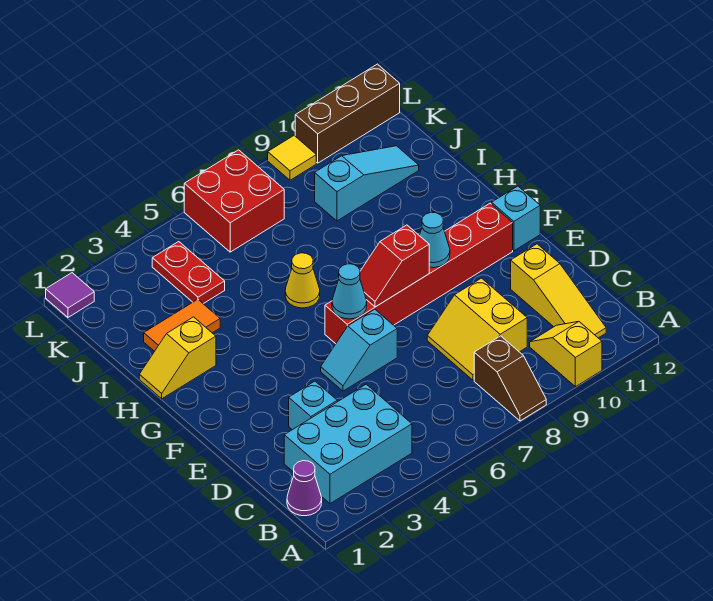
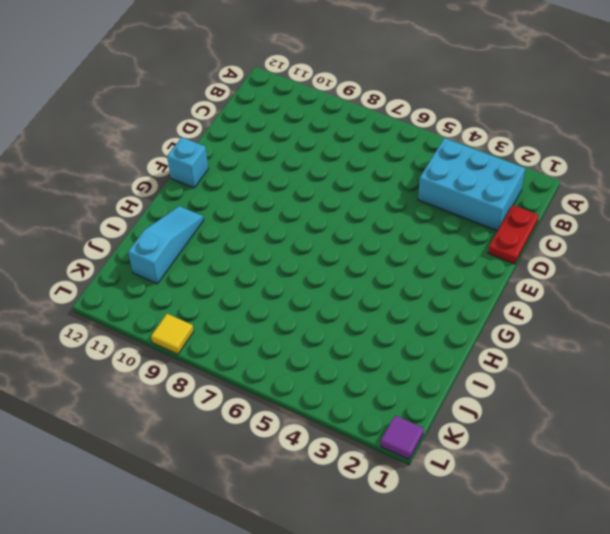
red plate C1:D1 level 1 -> red plate J4:K4 level 1
cyan slope H11:J11 level 1 top J -> cyan slope J9:J11 level 1 top 9
none -> brown slope A8:B8 level 1 top B
none -> yellow slope A10:B10 level 1 top A
none -> purple cone B1 level 1

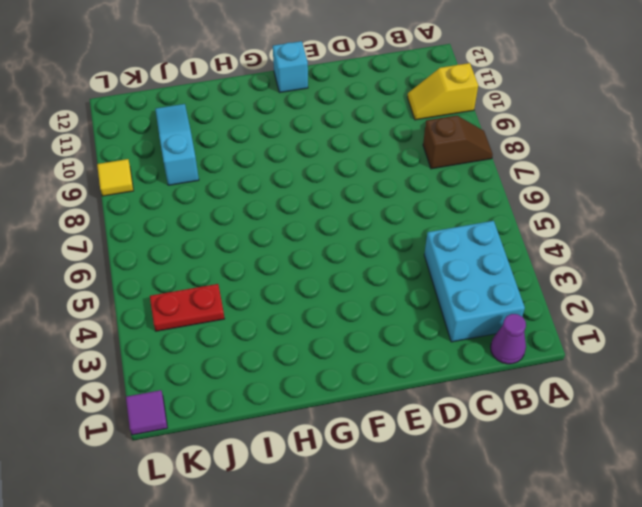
none -> yellow slope B11:D11 level 1 top D
none -> yellow slope C8:D9 level 1 top 9
none -> cyan brick D3 level 1

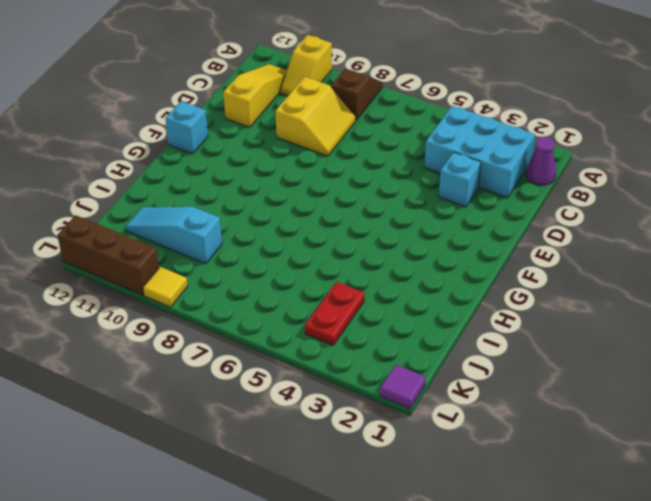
none -> cyan slope E5:E6 level 1 top 6
none -> red brick F6:F11 level 1
none -> yellow slope H1:H2 level 1 top 2

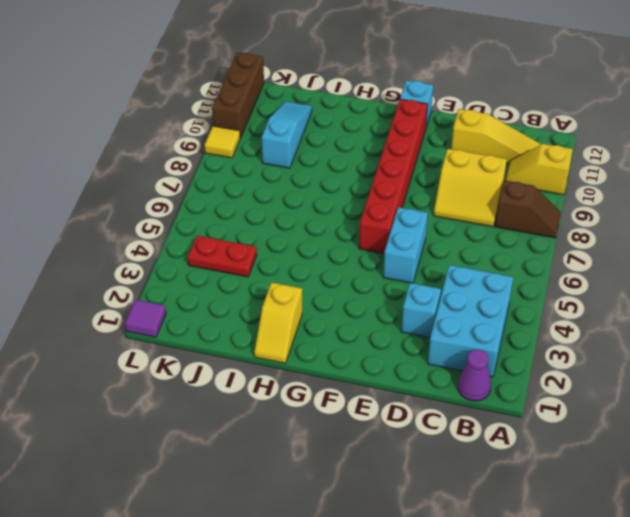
cyan brick E5:E6 level 1 -> cyan slope E5:E6 level 1 top 6
none -> yellow cone H6 level 1
none -> orange tile I2:I3 level 1
none -> red brick K6:L7 level 1

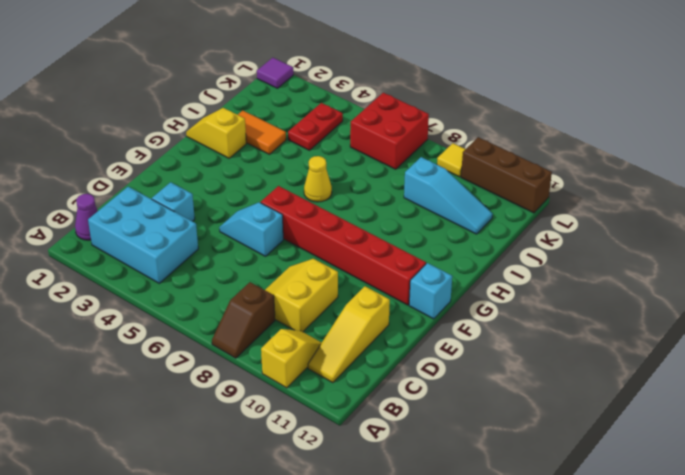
none -> cyan cone F6 level 2
none -> red slope F7:F8 level 2 top 8
none -> cyan cone F9 level 2

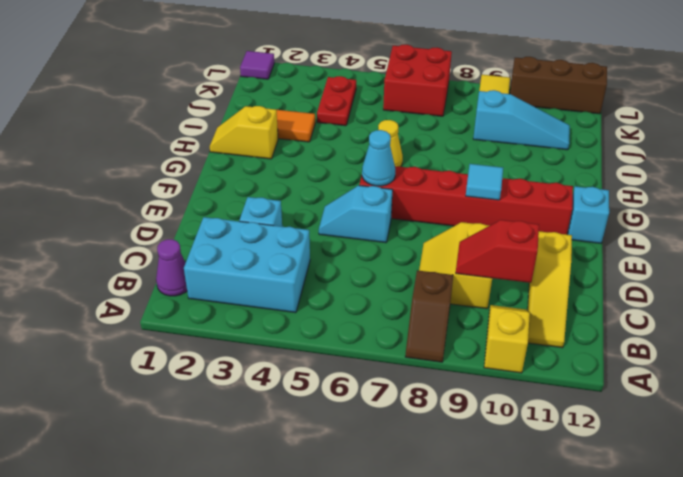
red slope C9:C10 level 2 top 10 -> red slope F7:F8 level 2 top 8
cyan tile F9 level 2 -> cyan cone F9 level 2

